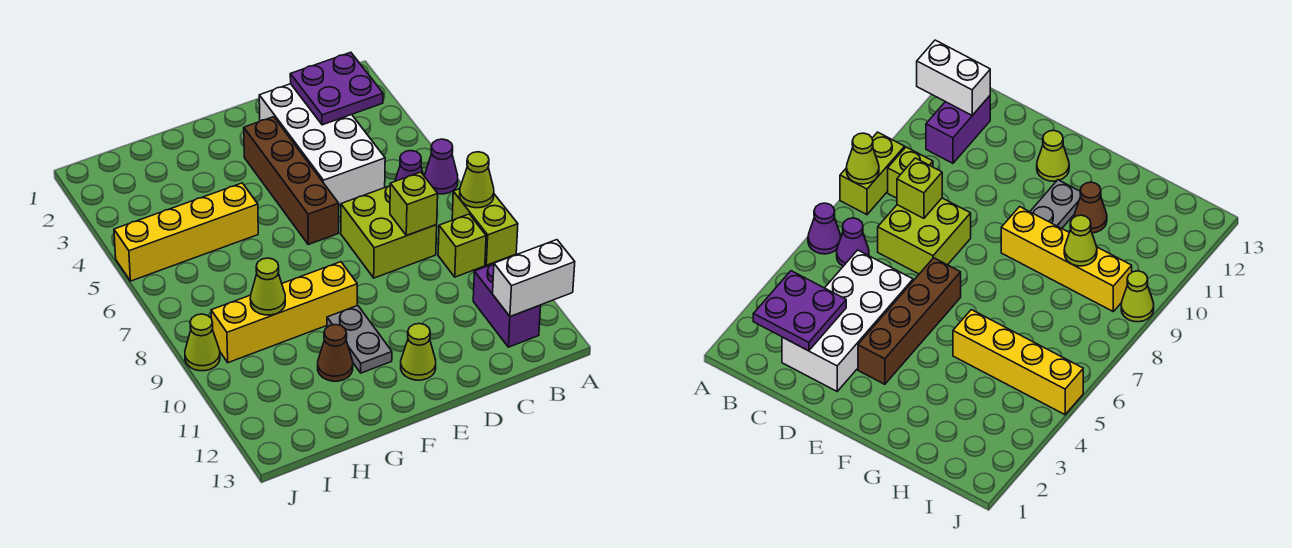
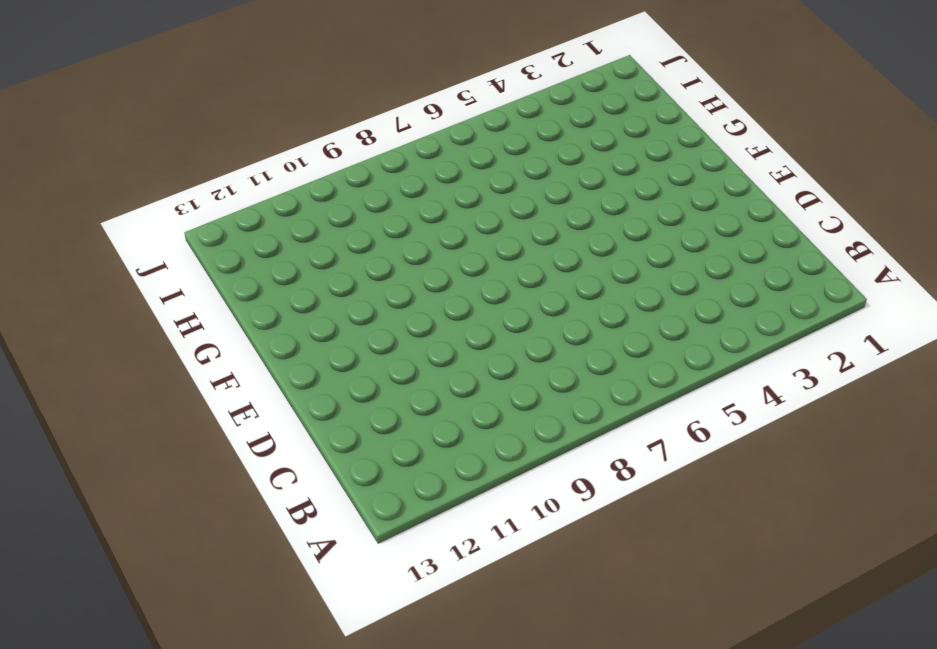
none -> purple cone A6 level 1
none -> lime brick A8:A9 level 1
none -> purple cone B6 level 1

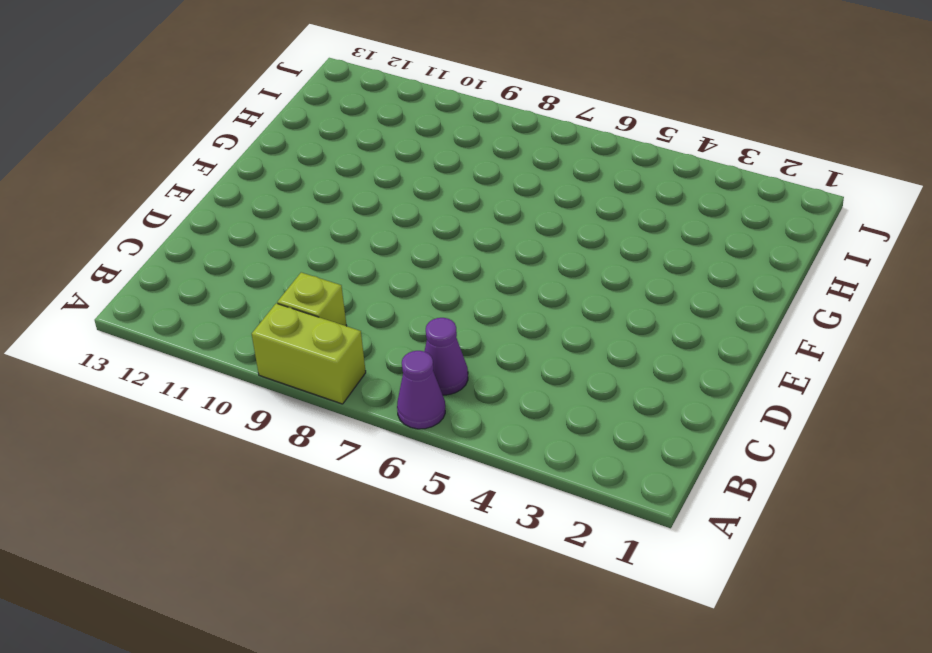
none -> purple brick B11:B12 level 1
none -> white brick C2:D5 level 1
none -> lime brick C7:D8 level 1

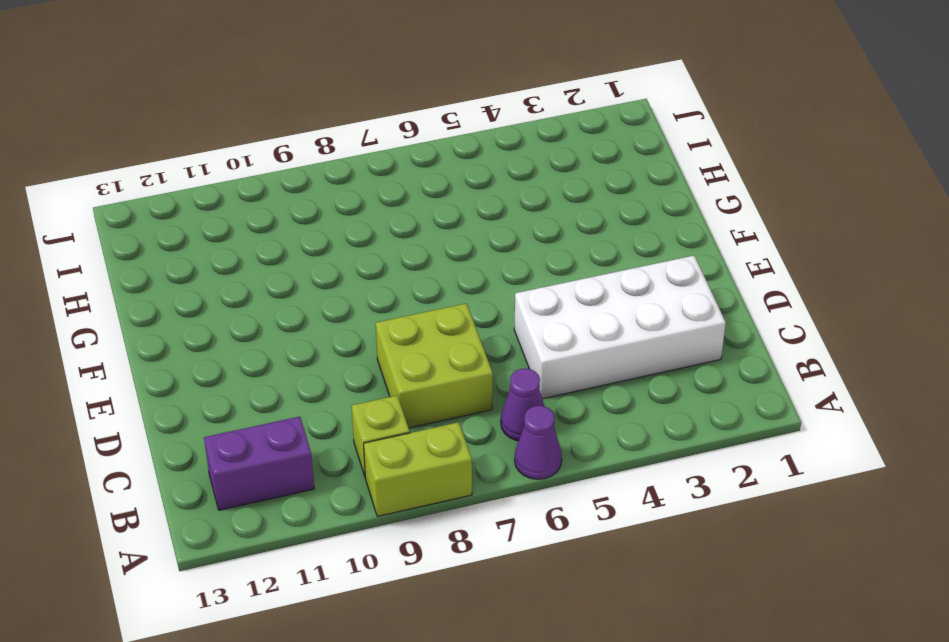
none -> brown brick E3:E6 level 1
none -> lime cone E12 level 1
none -> yellow brick F9:I9 level 1

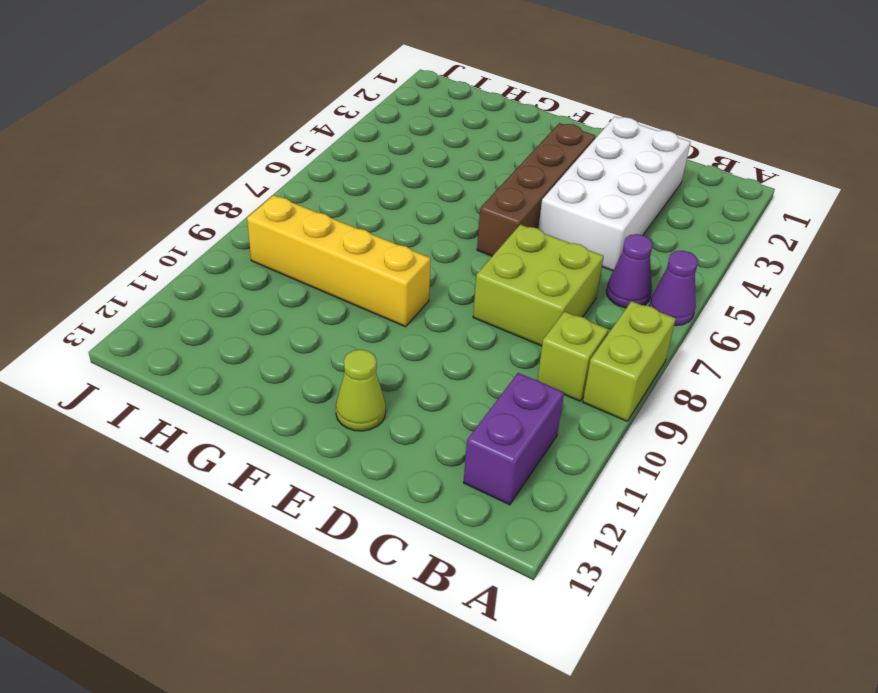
none -> grey plate F10:F11 level 1
none -> yellow brick G5:J5 level 1
none -> brown cone G11 level 1

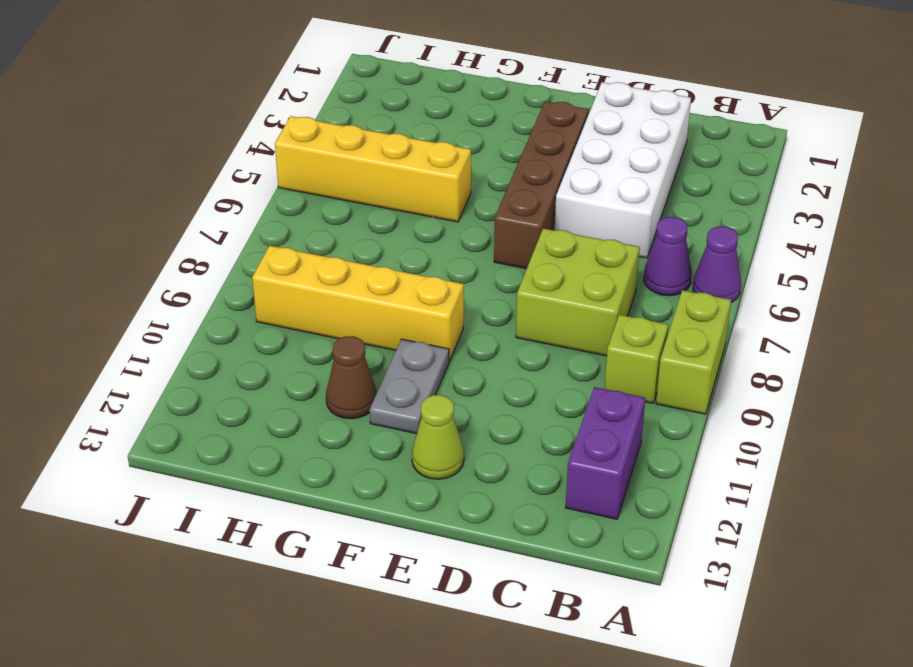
none -> lime cone J9 level 1
none -> lime cone A8 level 2
none -> white brick A12:B12 level 2

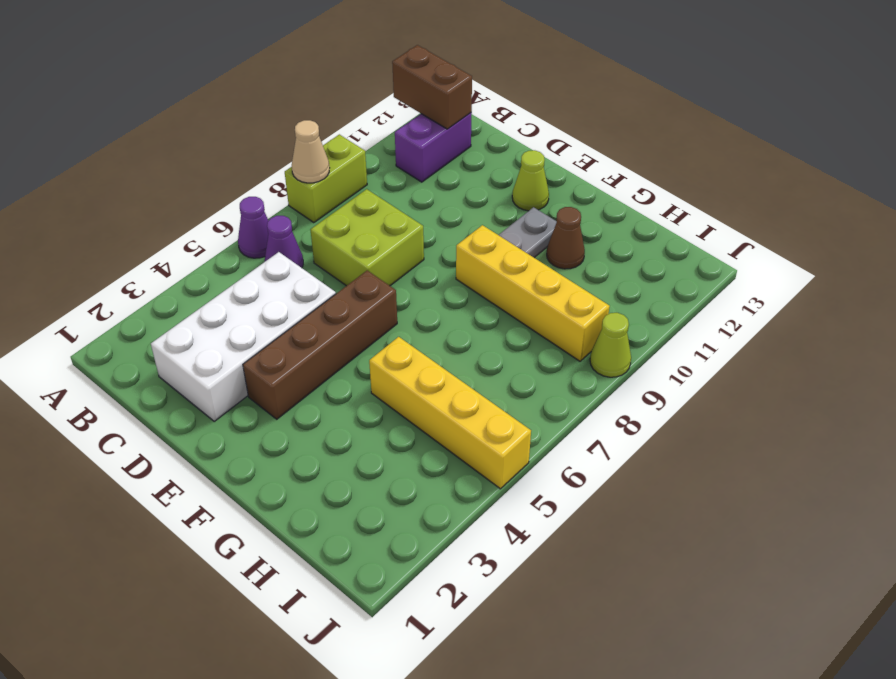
tan cone A8 level 2 -> lime cone A8 level 2
brown brick A12:B12 level 2 -> white brick A12:B12 level 2
none -> lime brick B9 level 1
none -> purple plate B2:C3 level 2
none -> lime brick C8 level 2

